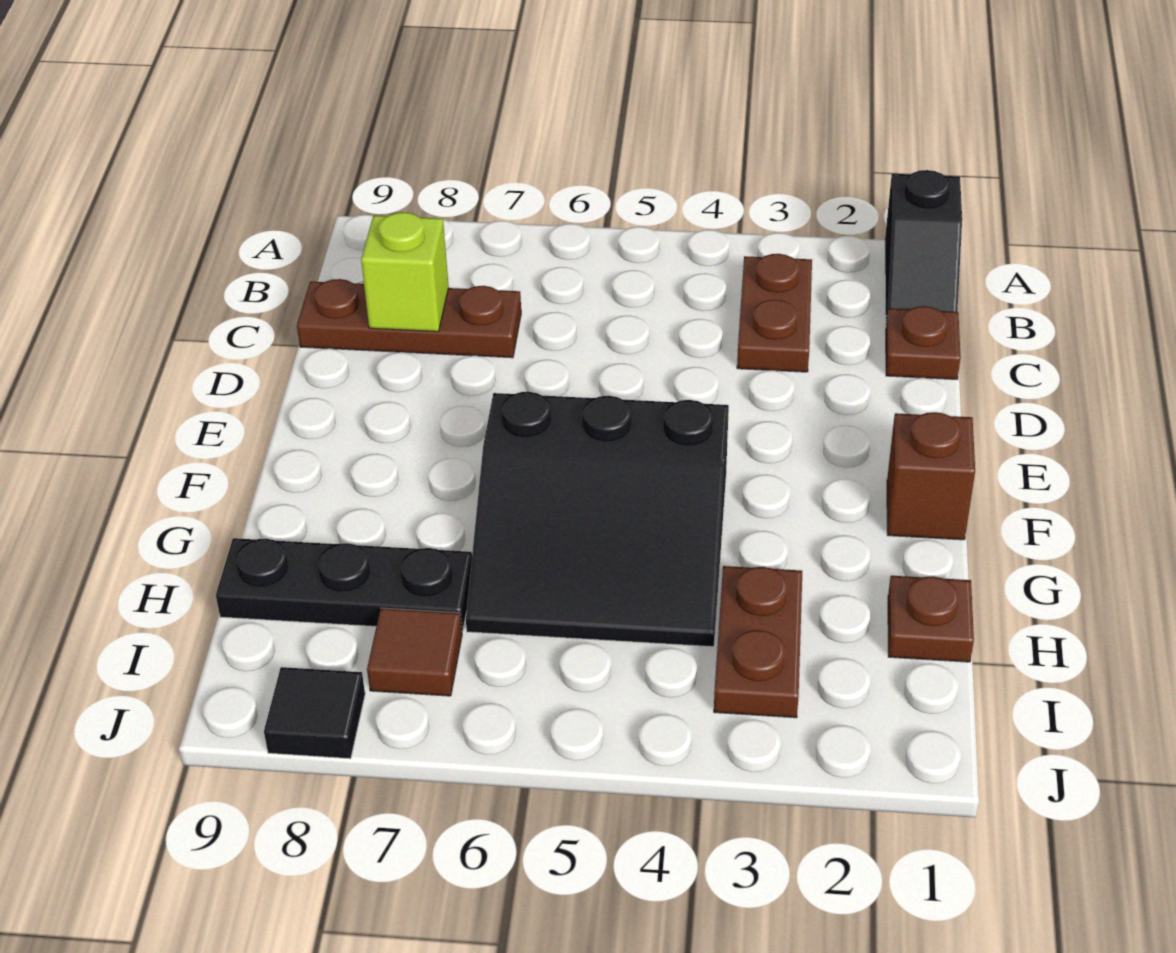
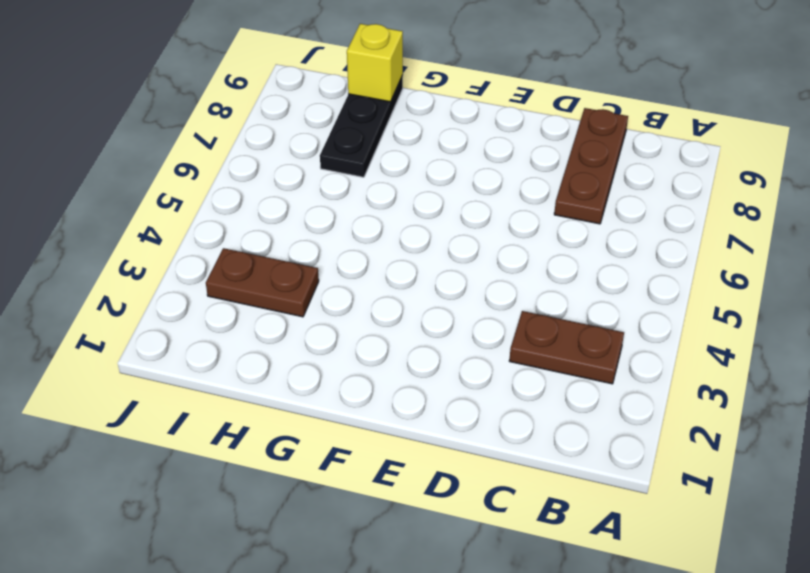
yellow brick H9 level 2 -> none
none -> black slope A1:B1 level 1 top A
none -> brown plate C1 level 1
none -> brown brick F1 level 1

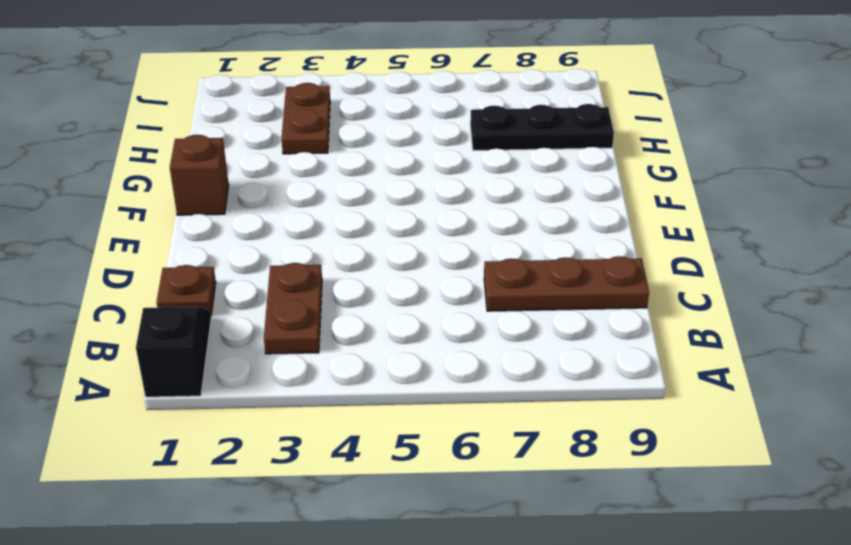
none -> black slope F4:H6 level 1 top F
none -> brown plate H1 level 1
none -> brown tile I7 level 1

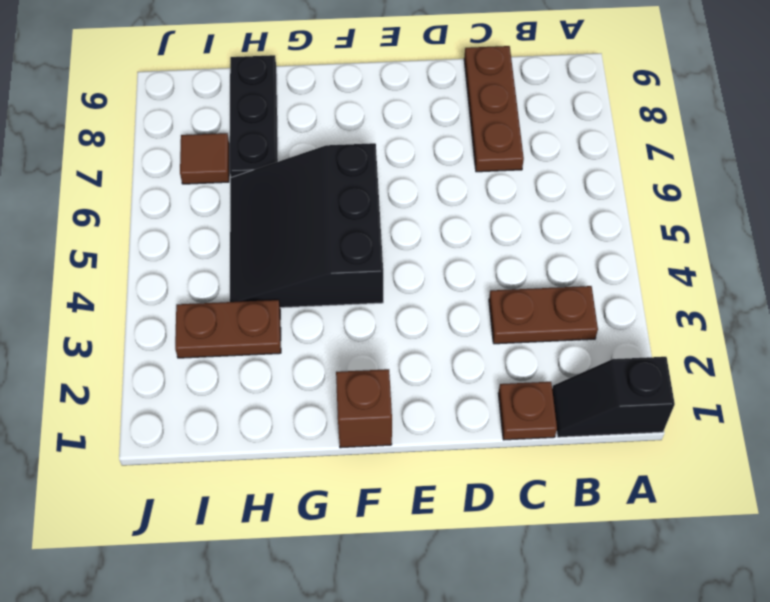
none -> brown plate H1 level 1
none -> black tile J8 level 1
none -> lime brick C8 level 2

